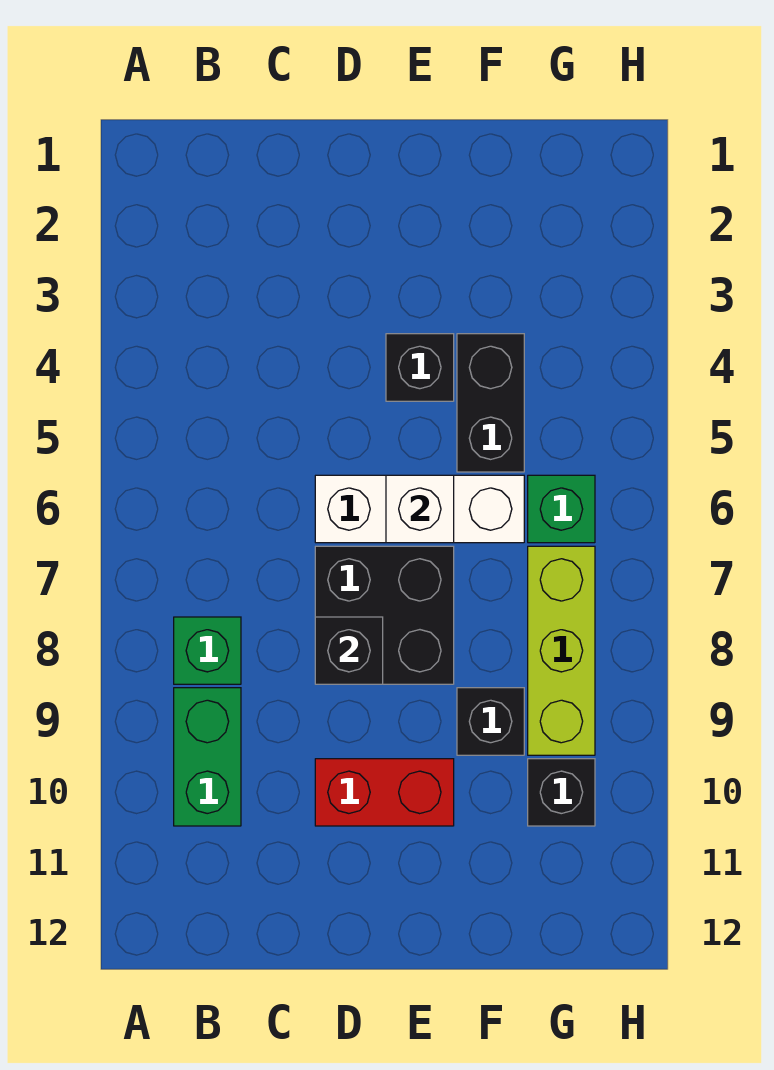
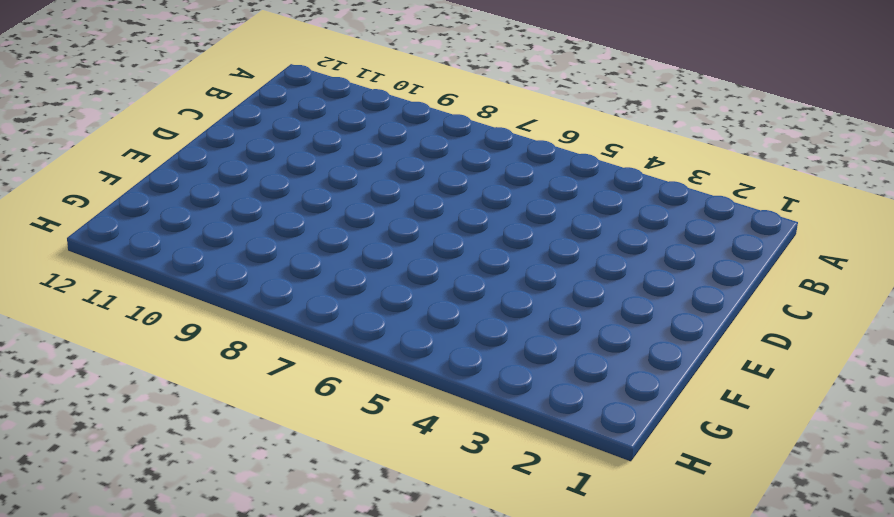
none -> green brick B8 level 1
none -> green brick B9:B10 level 1
none -> white brick D6:F6 level 1

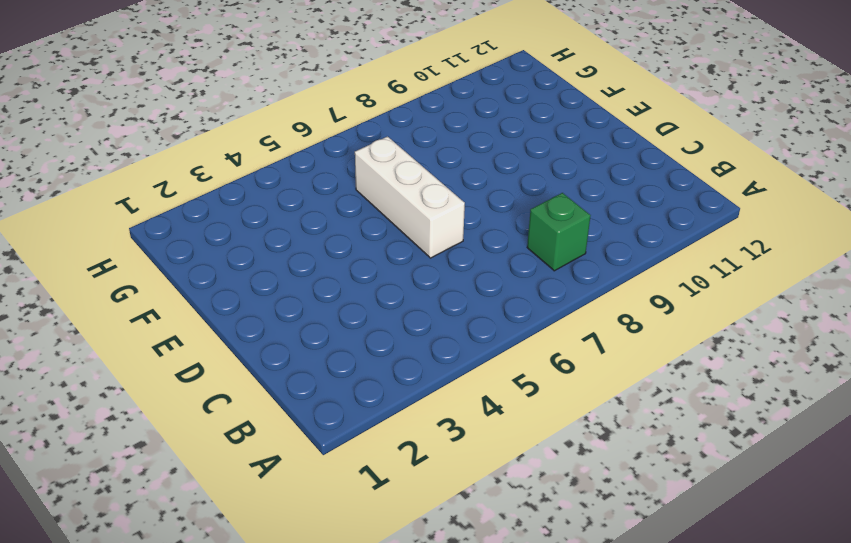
none -> green brick B9:B10 level 1
none -> black brick D7:E8 level 1
none -> red brick D10:E10 level 1

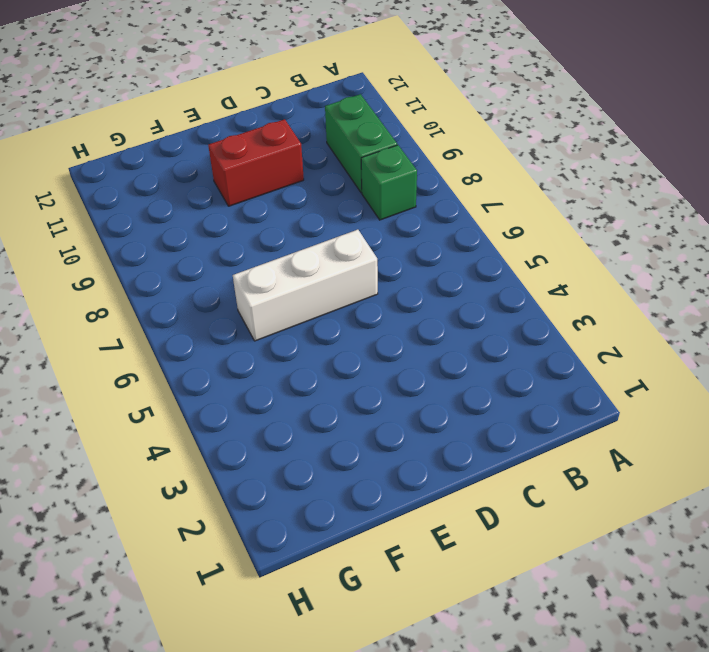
none -> black brick D7:E8 level 1
none -> black brick E4 level 1
none -> black brick F4:F5 level 1

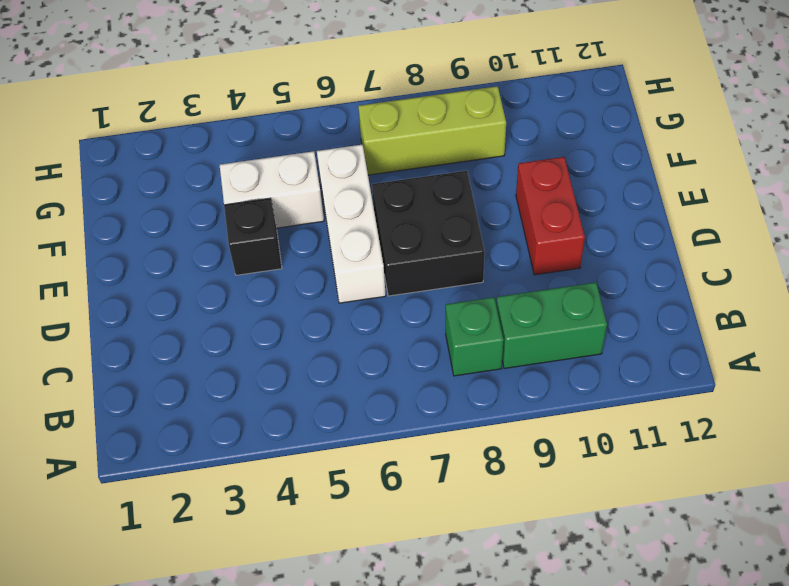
white brick F4:F5 level 1 -> black brick F4:F5 level 1
none -> black brick F9 level 1
none -> green brick G6 level 1
none -> black brick G10 level 1

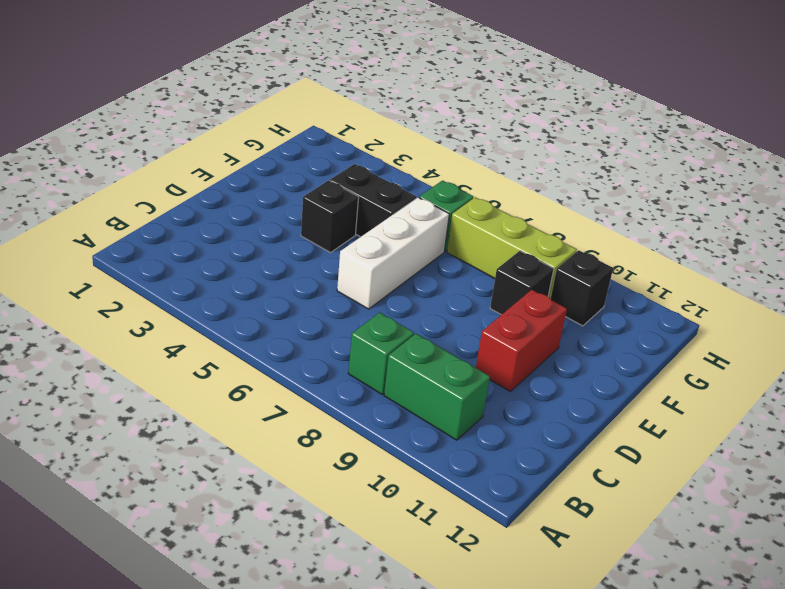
none -> black brick D7:E8 level 1
none -> black brick D8 level 2
none -> white brick E6 level 2

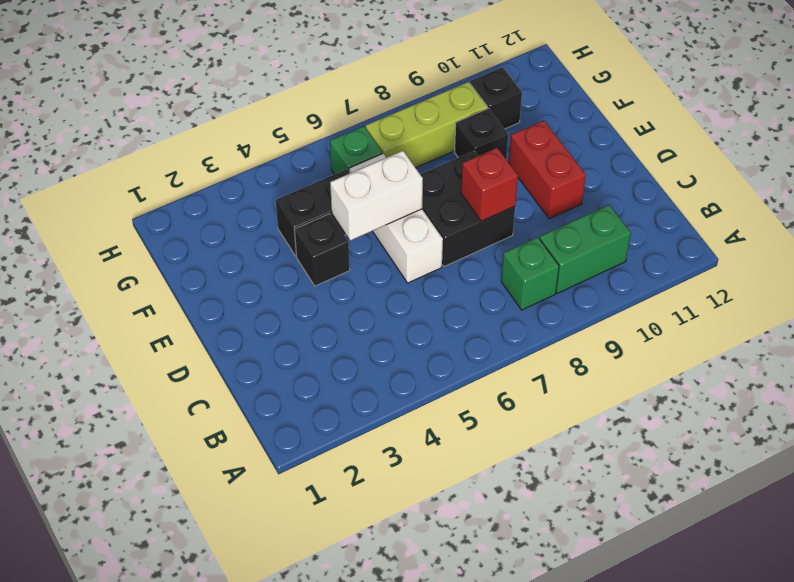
red brick D8 level 2 -> black brick D8 level 2
white brick E5:E6 level 2 -> white brick E6 level 2

